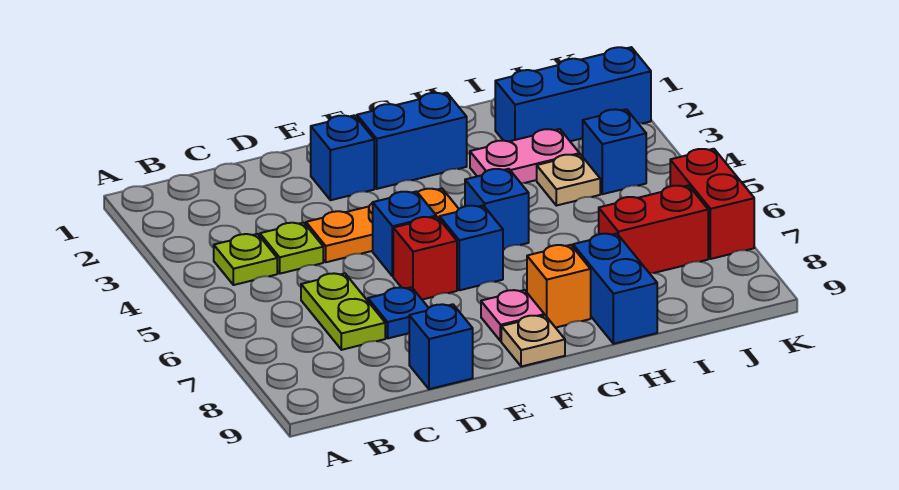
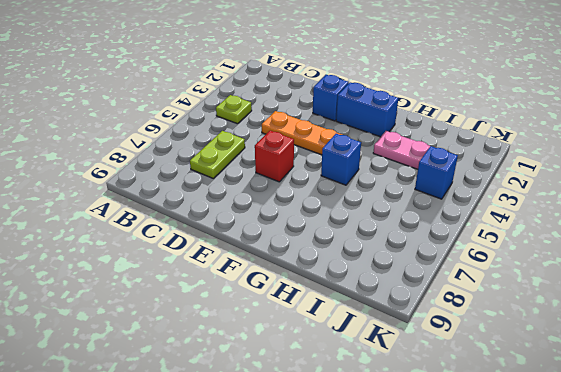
none -> lime plate C4 level 1
none -> blue plate D7 level 1
none -> blue brick D9 level 1

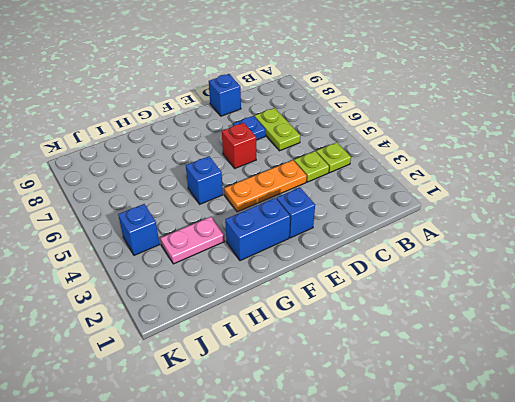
none -> blue brick E5 level 1
none -> blue brick F6 level 1
none -> pink plate F8 level 1

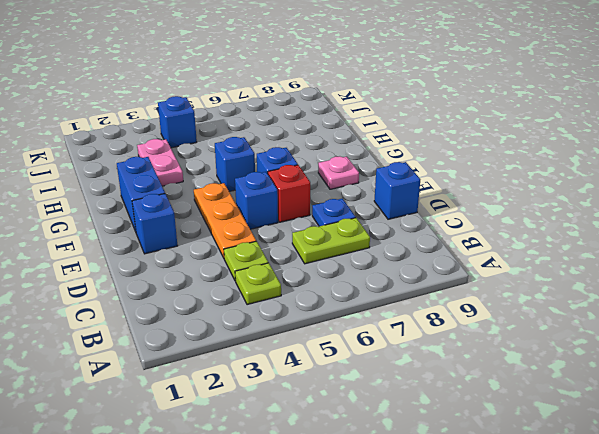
none -> tan plate F9 level 1
none -> orange brick G8 level 1
none -> blue brick H8:H9 level 1

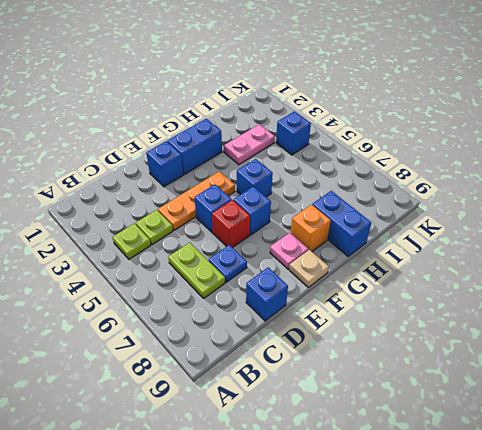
none -> blue brick I2:K2 level 1
none -> tan plate I4 level 1
none -> red brick I7:J7 level 1

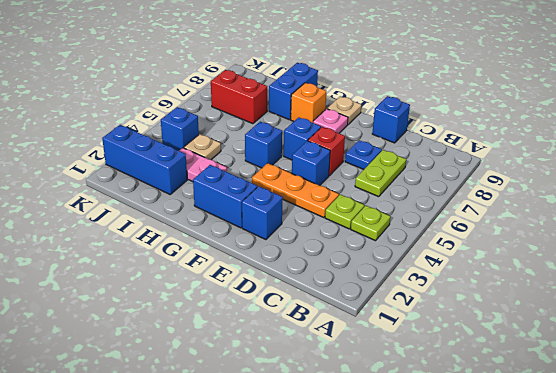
none -> red brick K6:K7 level 1

